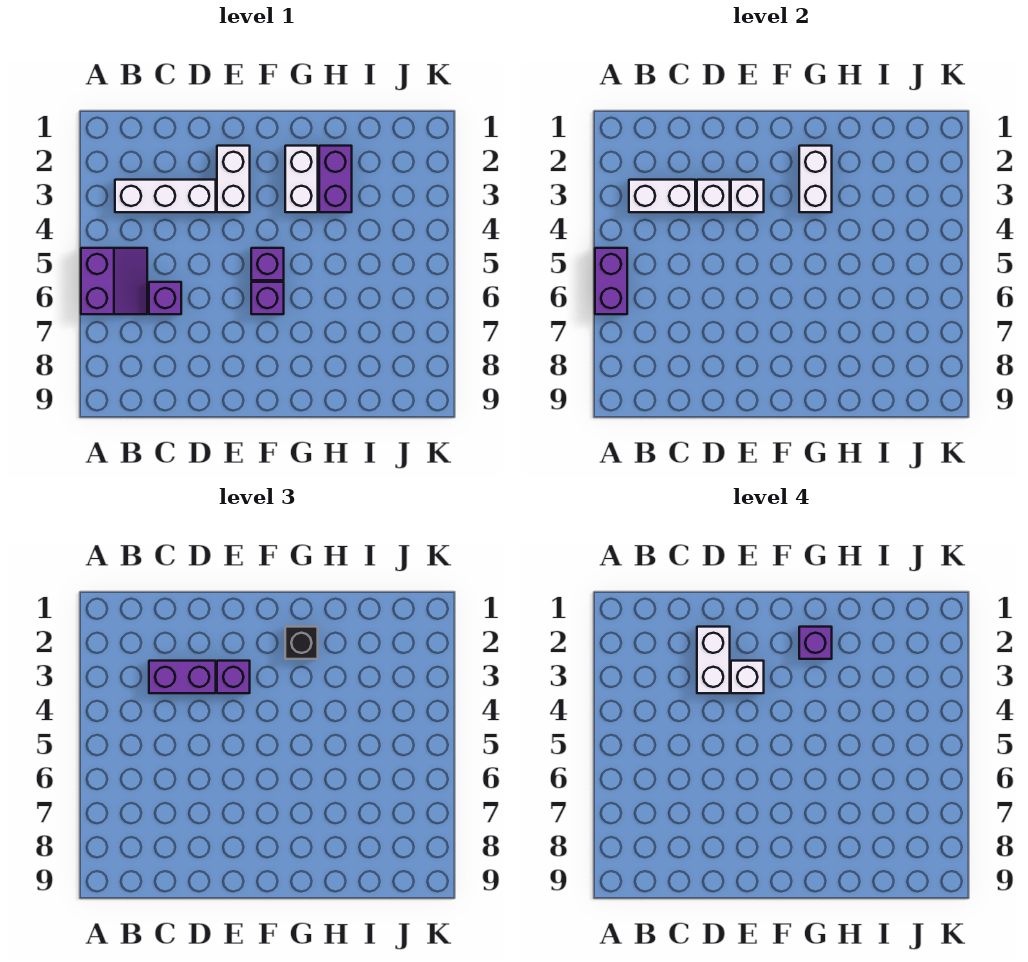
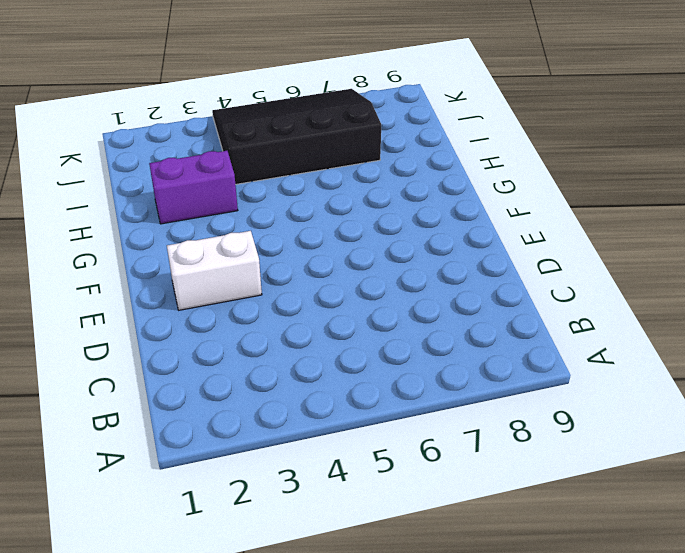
black slope I4:K7 level 1 top I -> none
none -> purple slope A5:B6 level 1 top A
none -> white brick B3:D3 level 1
none -> purple brick C6 level 1

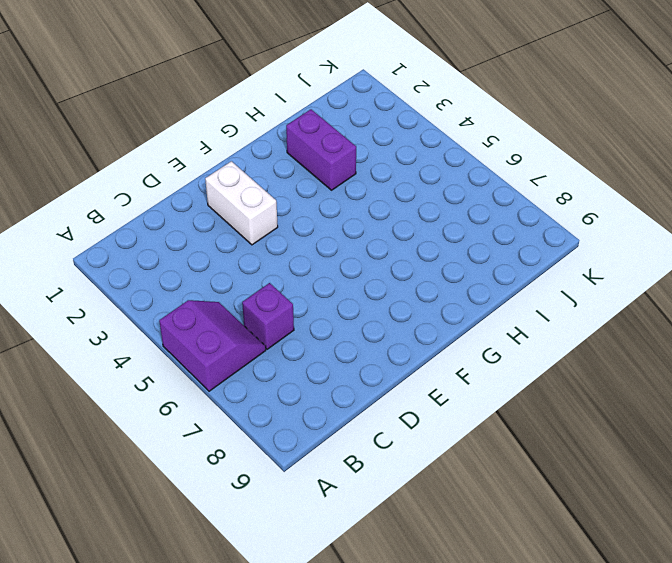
none -> white brick B3:D3 level 1
none -> purple brick F5 level 1
none -> purple brick F6 level 1

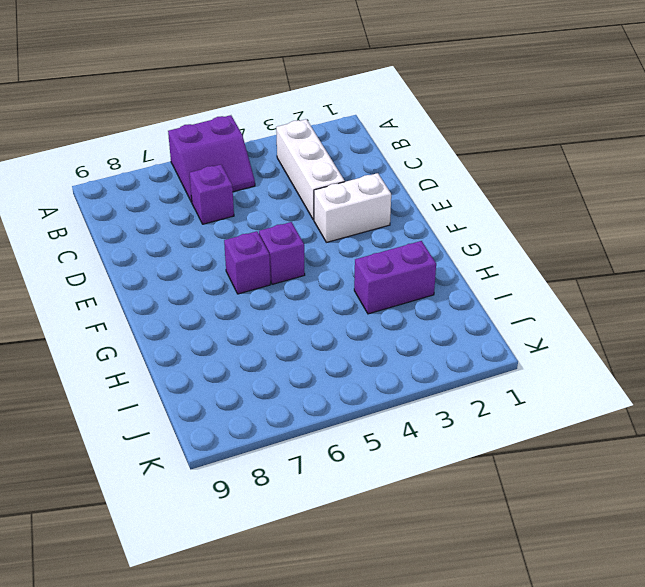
none -> white brick G2:G3 level 1
none -> purple brick A5:A6 level 2
none -> white brick B3:C3 level 2

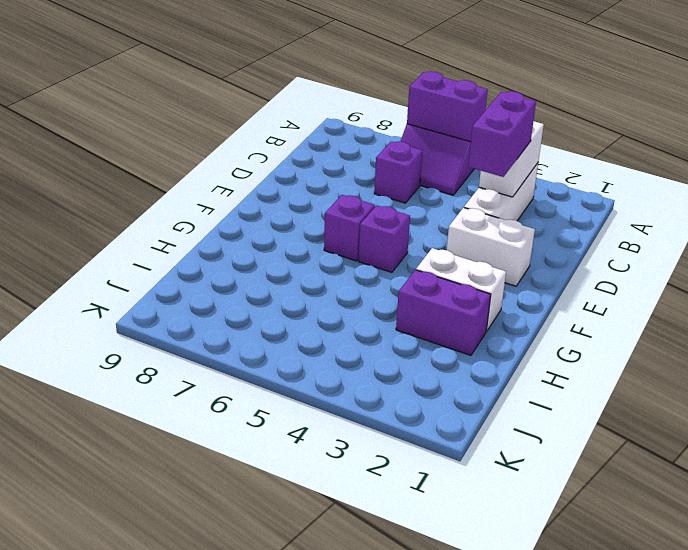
none -> white brick D3 level 2
none -> white brick E3 level 2
none -> white brick G2:G3 level 2

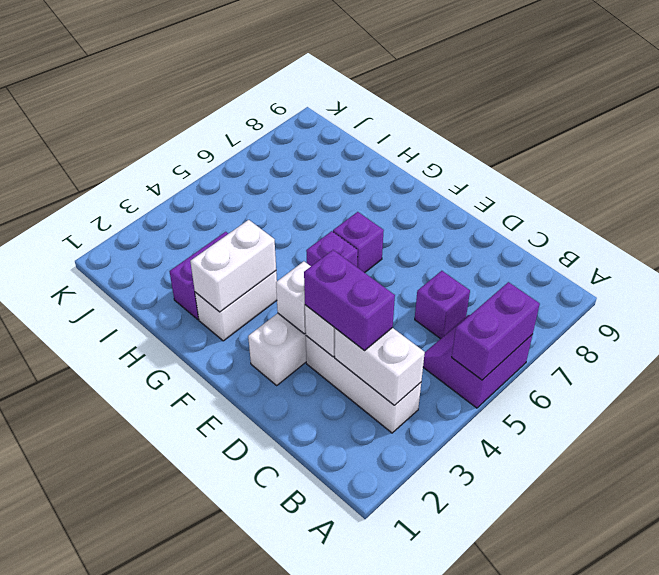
none -> purple brick E3 level 3
none -> black brick G2 level 3
none -> white brick D2:D3 level 4

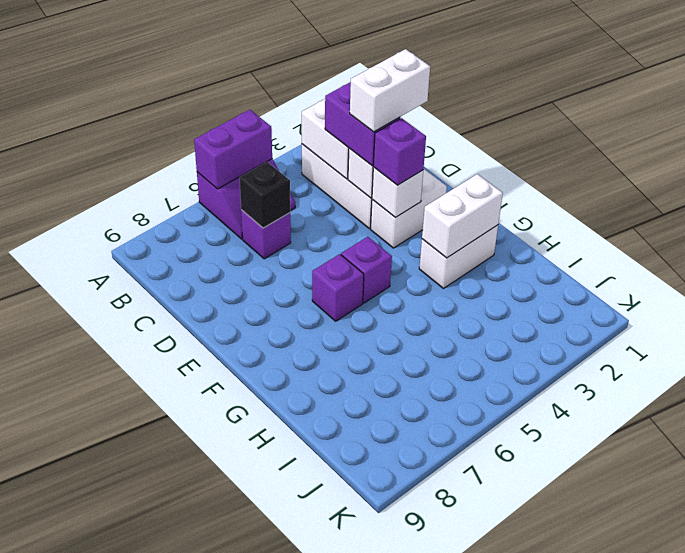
black brick C6 level 2 -> black brick G2 level 3
none -> purple brick H2:H3 level 1
none -> white brick E3 level 4
none -> purple brick G2 level 4

